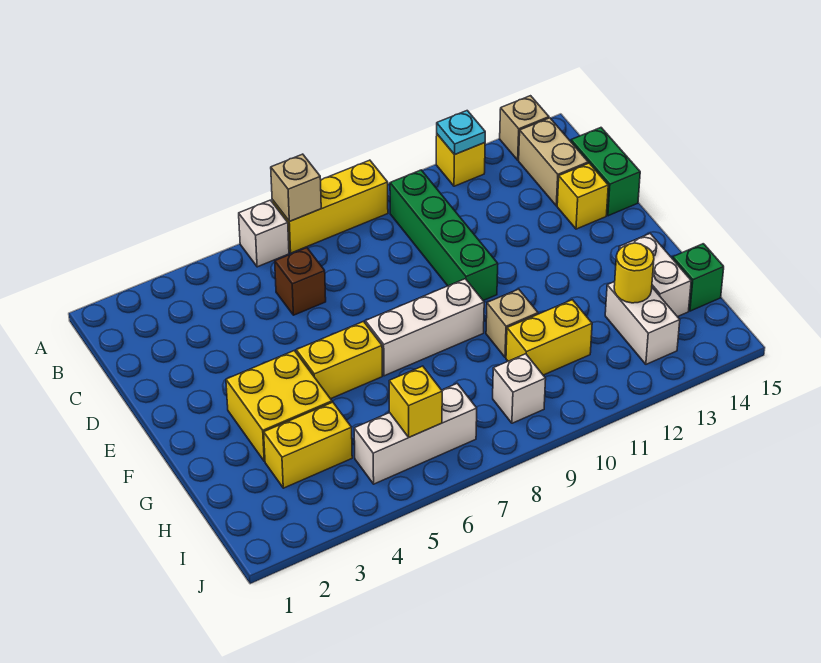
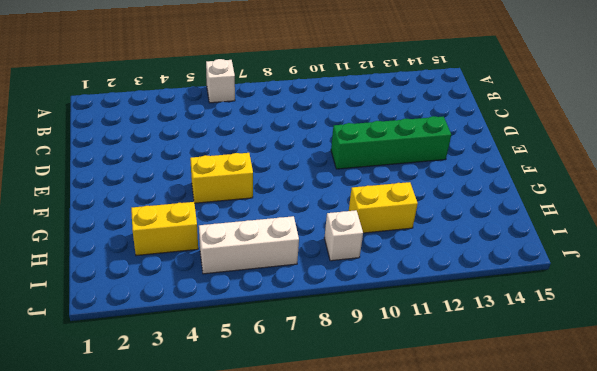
green brick E10:E13 level 1 -> green brick B10:E10 level 1
none -> yellow brick A7:A9 level 1
none -> yellow brick A12 level 1
none -> tan brick A14 level 1

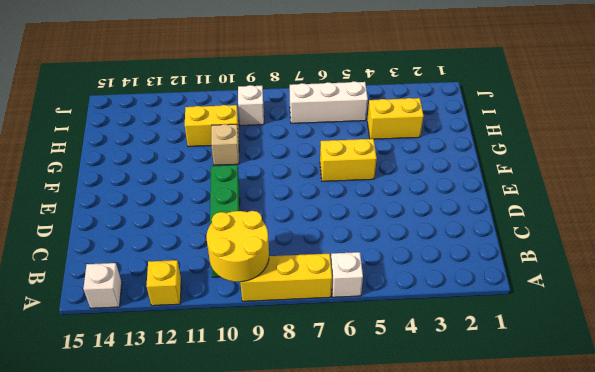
yellow round brick A9:B10 level 2 -> none
white brick A14 level 1 -> tan brick A14 level 1
none -> tan brick B14:C14 level 1
none -> brown brick C6 level 1
none -> green brick C15:D15 level 1

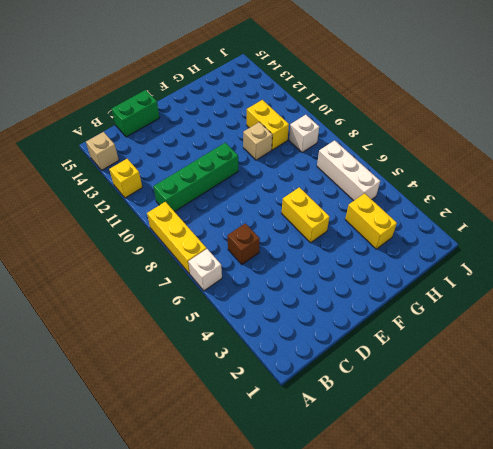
none -> tan brick B14:C14 level 1
none -> yellow brick D14 level 1
none -> yellow brick F3:G4 level 1

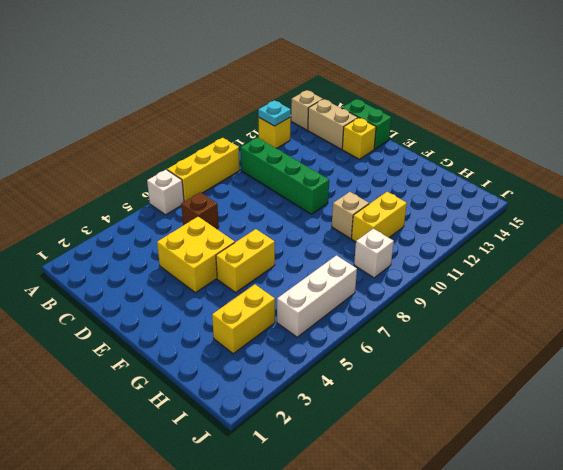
yellow brick D4:E5 level 1 -> yellow brick F3:G4 level 1
none -> white brick F7:F9 level 1
none -> white brick G14:H14 level 1
none -> white brick H13:I13 level 1

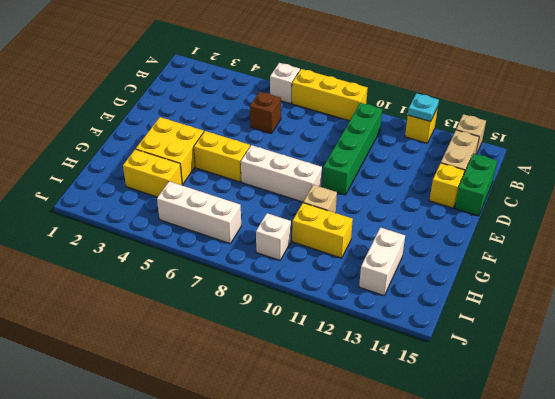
none -> white brick G14:H14 level 1
none -> green brick H15 level 1
none -> tan brick A7 level 2

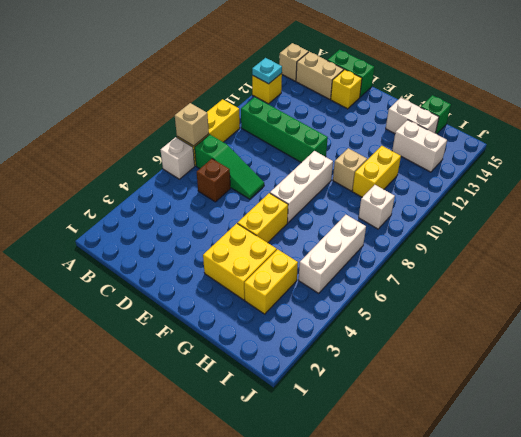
green slope B7:D7 level 1 top B -> none
none -> yellow round brick H13 level 2
none -> yellow brick I6 level 2

